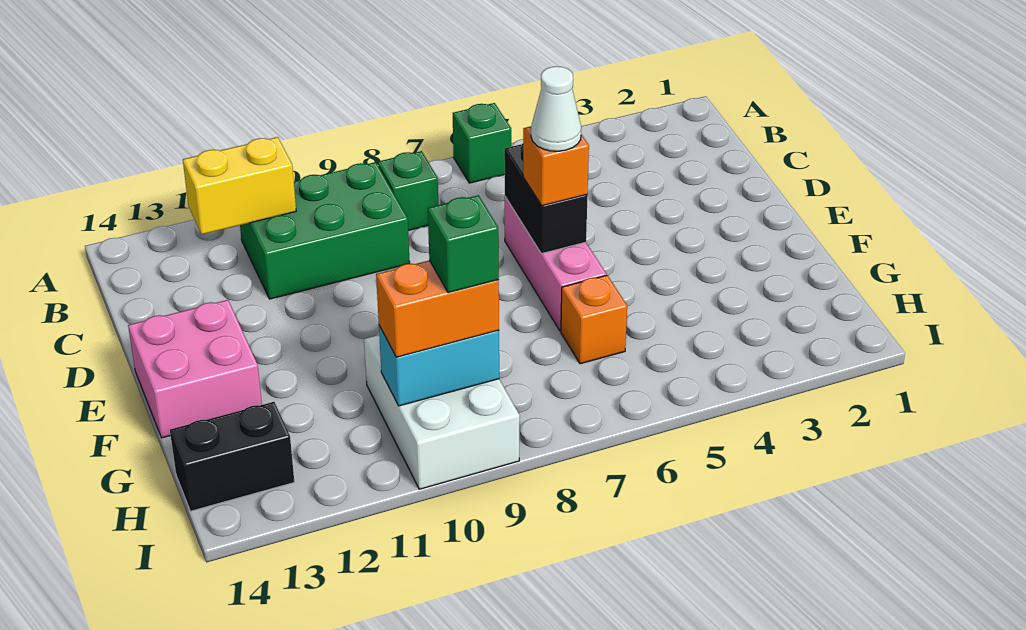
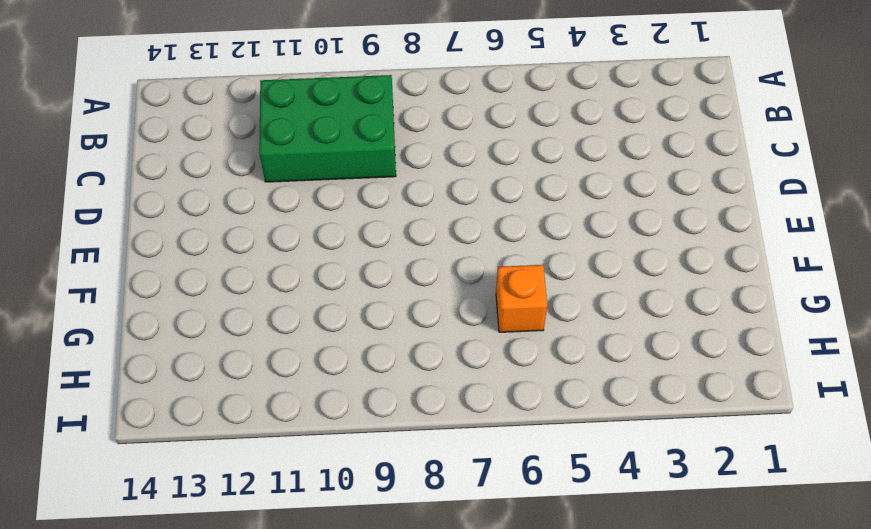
none -> green brick A6 level 1
none -> green brick B8 level 1
none -> pink brick D6:F6 level 1

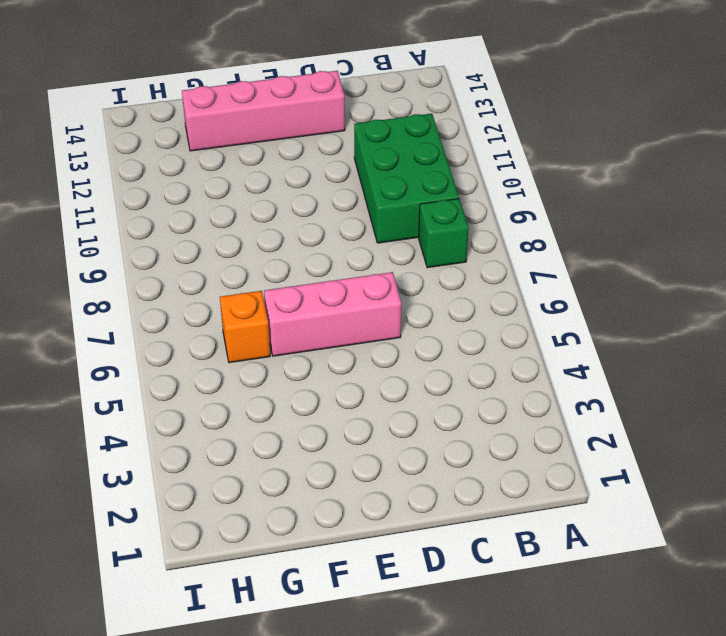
pink brick D13:G13 level 1 -> pink brick E13:F14 level 1
none -> green brick A6 level 1
none -> white brick G9:I10 level 1
none -> black brick H13:H14 level 1

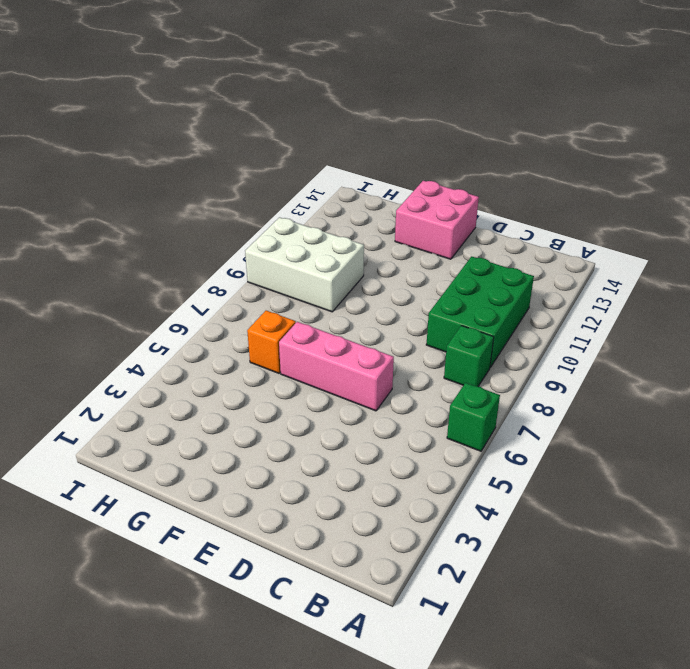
none -> black brick H13:H14 level 1
none -> yellow brick B11:B12 level 2
none -> black brick D6:E6 level 2

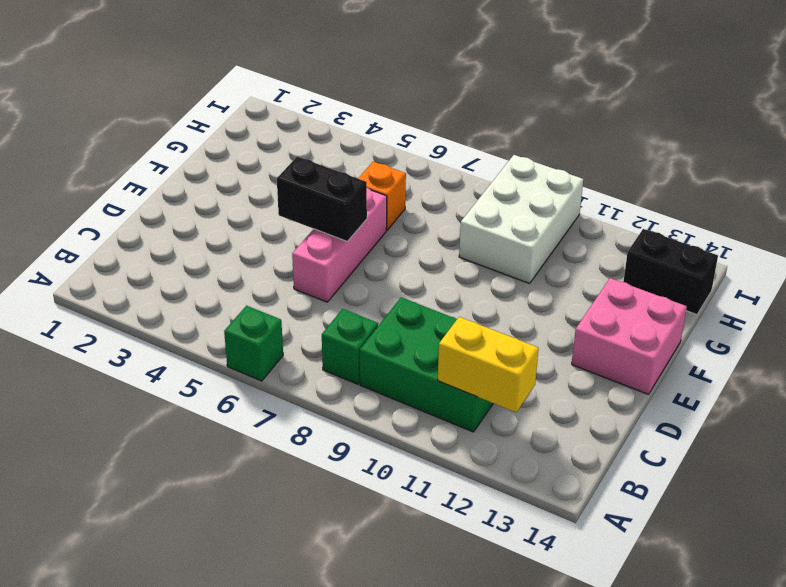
black brick E5:E6 level 2 -> black brick D6:E6 level 2
none -> cyan brick H9:H10 level 2
none -> orange brick E6 level 3
none -> orange brick H9:H10 level 3

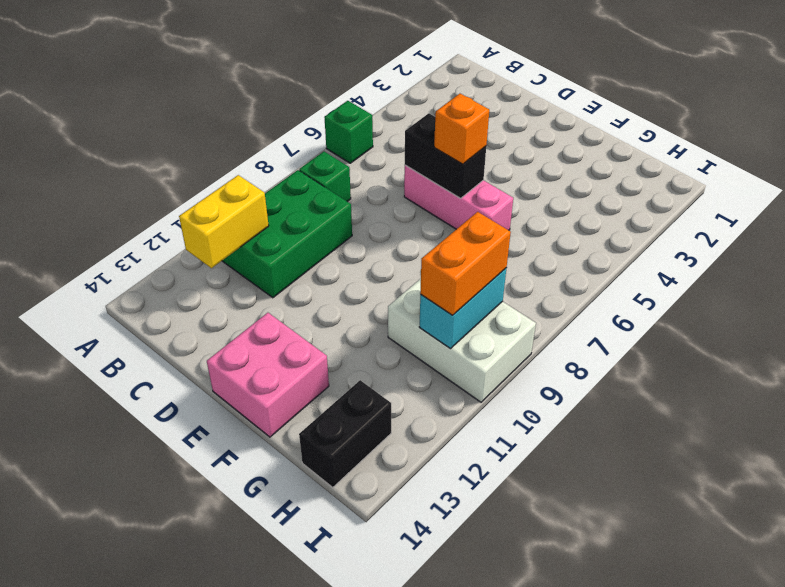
none -> orange brick G6 level 1
none -> white cone E6 level 4
none -> green brick H9 level 4

